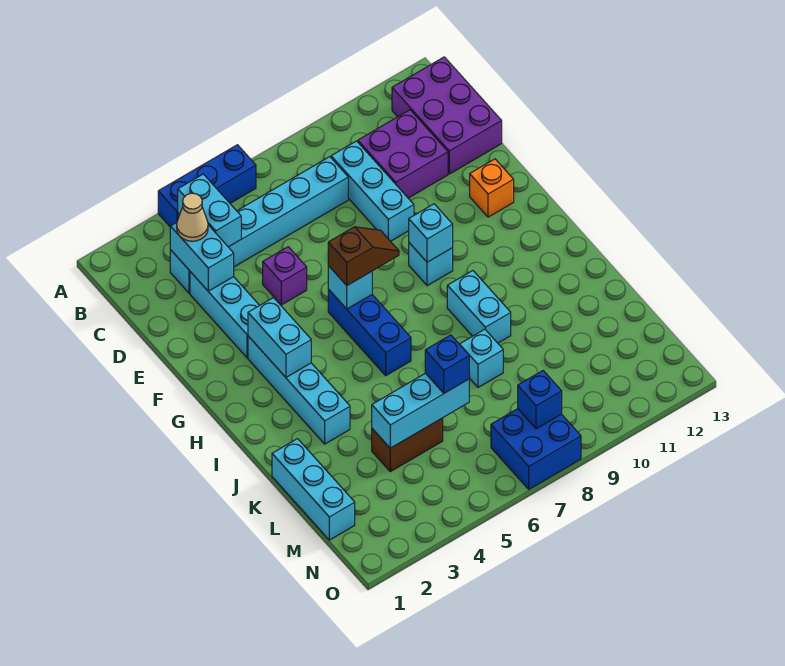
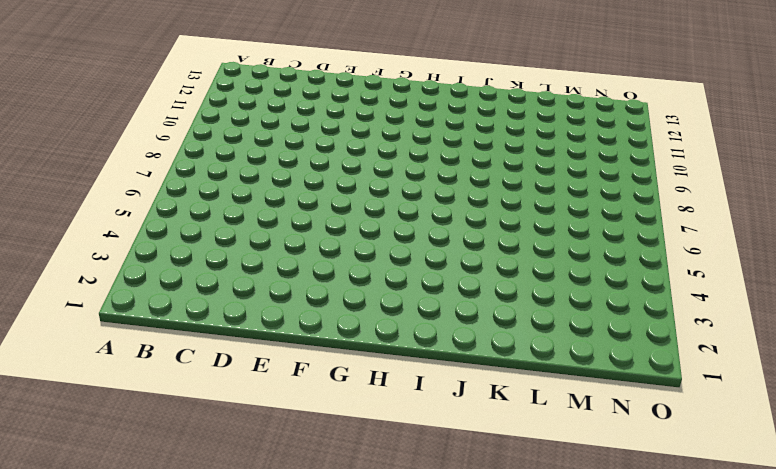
none -> blue brick A4:A6 level 1
none -> purple brick B12:D13 level 1
none -> cyan brick C3:C8 level 1

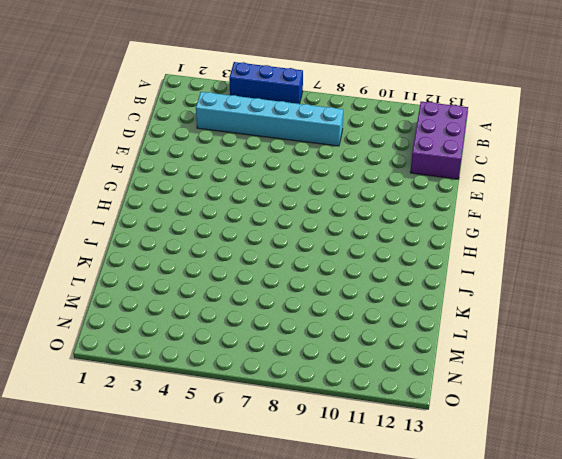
none -> cyan brick C9:E9 level 1
none -> purple brick C10:D11 level 1
none -> cyan brick D3:F3 level 1

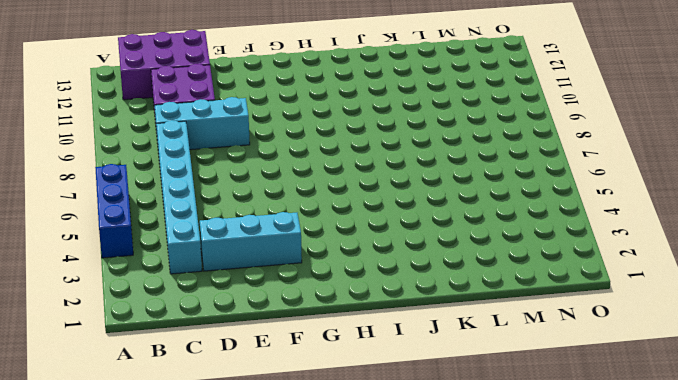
none -> purple brick E5 level 1
none -> orange brick F12 level 1
none -> cyan brick G3:J3 level 1

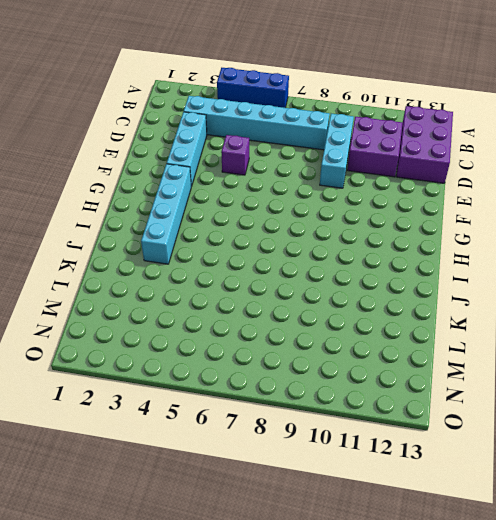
none -> orange brick F12 level 1
none -> blue brick G6:I6 level 1
none -> cyan brick G9 level 1

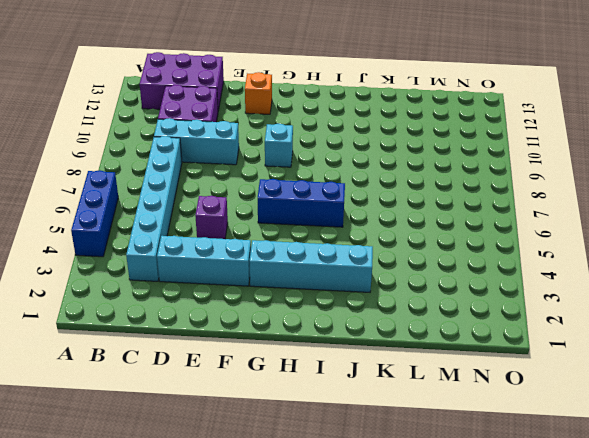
none -> cyan brick I9:J9 level 1
none -> cyan brick K1:M1 level 1
none -> cyan brick K8 level 1

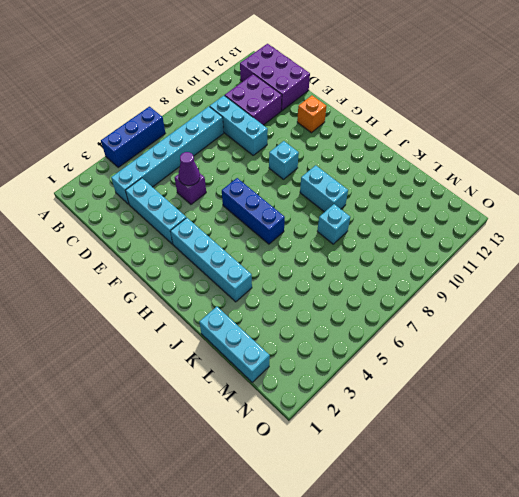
purple cone E5 level 2 -> none
none -> brown brick L4:L5 level 1
none -> blue brick N7:O8 level 1
none -> cyan brick B4:C4 level 2

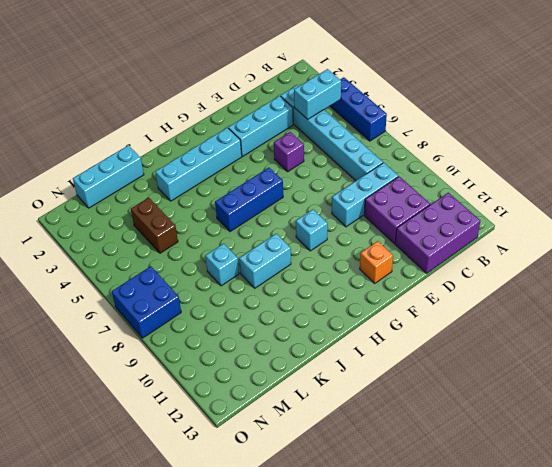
none -> cyan brick C3:D3 level 2
none -> cyan brick G3:H3 level 2
none -> cyan brick G6 level 2

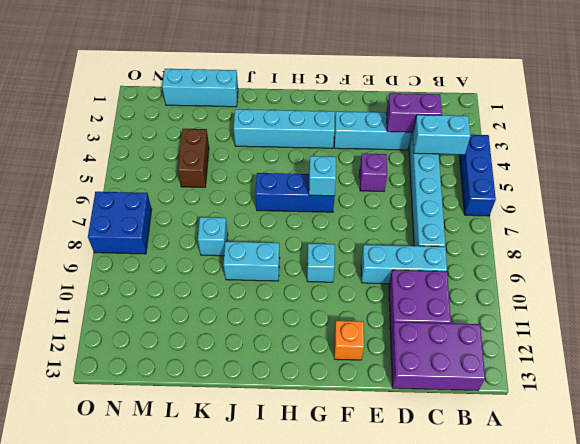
purple brick C3:D3 level 2 -> cyan brick C3:D3 level 2
none -> cyan brick G3:H3 level 2
none -> cyan brick G9 level 2
none -> cyan brick L4:L6 level 2

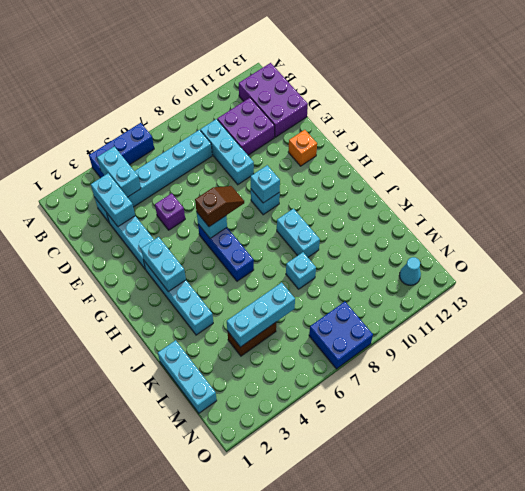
cyan cone N12 level 1 -> none
none -> blue brick N8 level 2
none -> tan cone C3 level 3
none -> blue brick L6 level 3

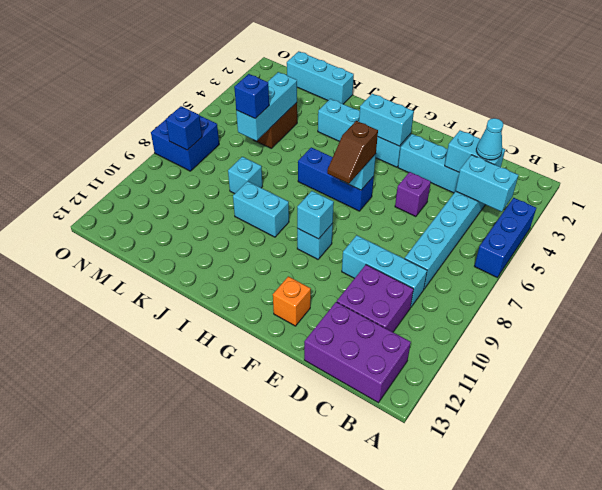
cyan cone C3 level 3 -> tan cone C3 level 3

